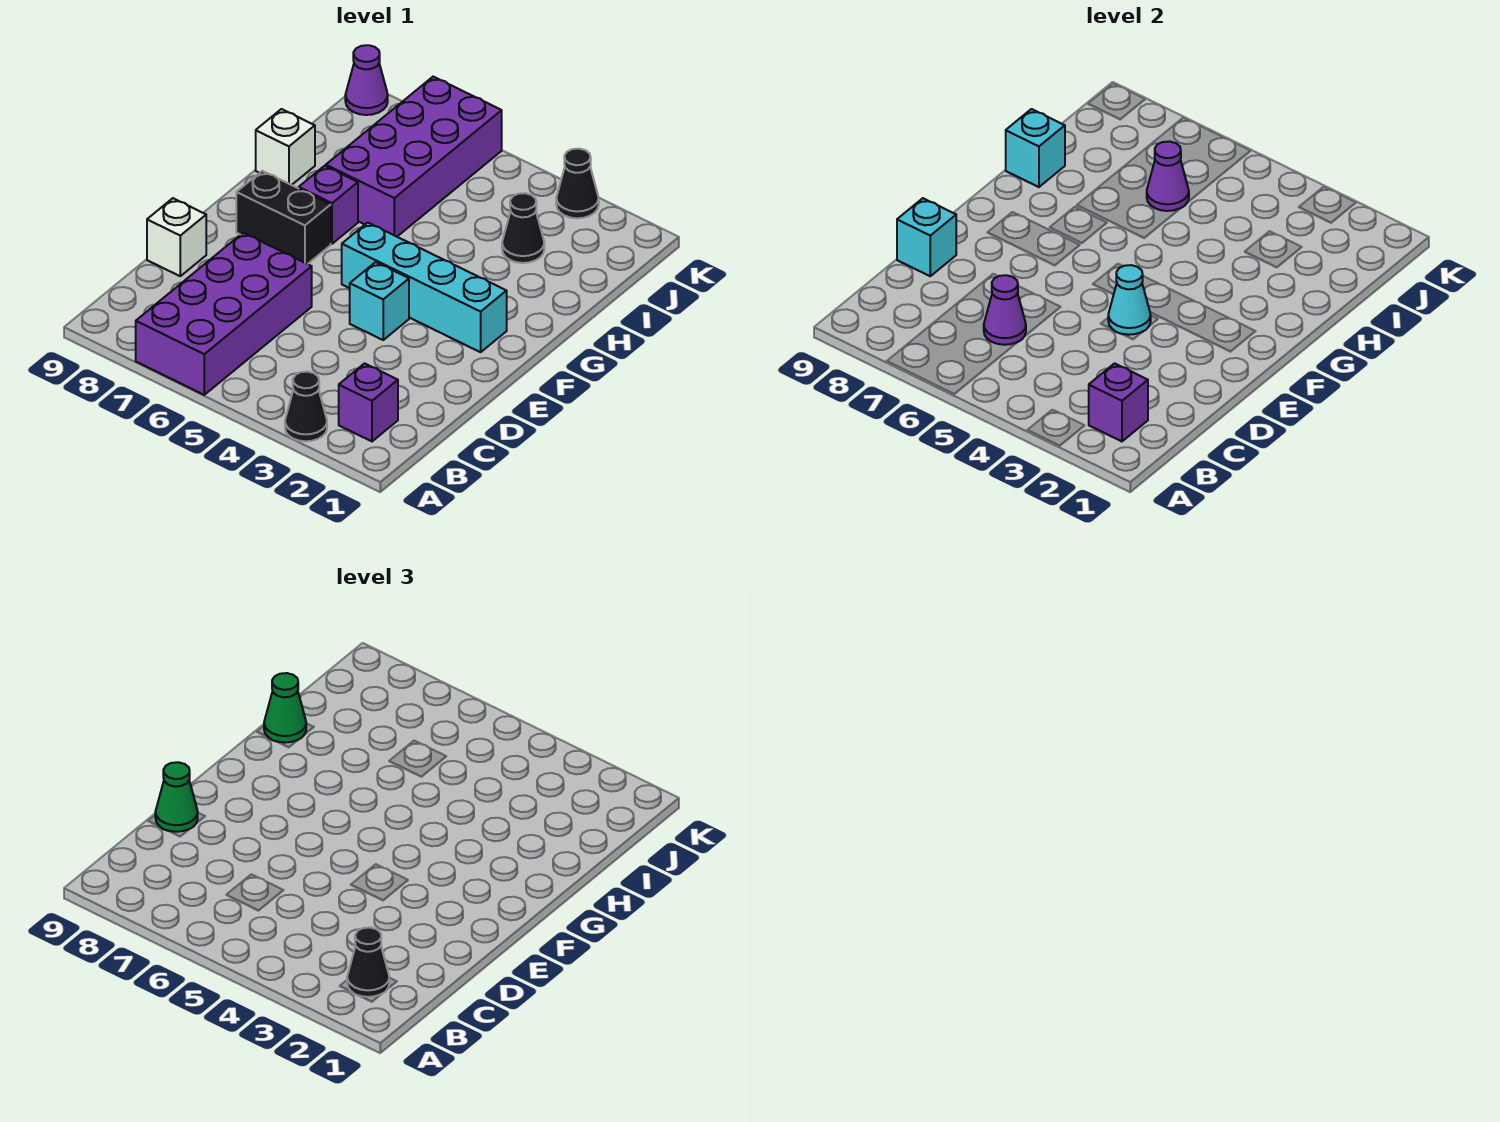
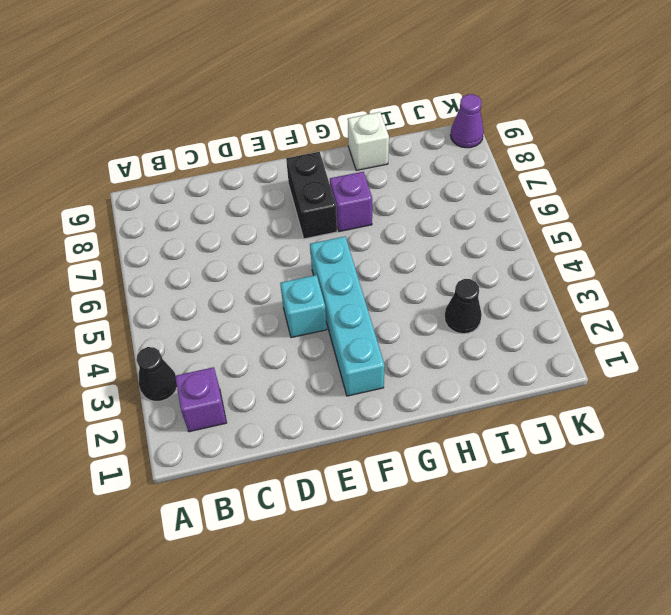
none -> purple brick A6:D7 level 1
none -> white brick D9 level 1
none -> purple brick H6:K7 level 1

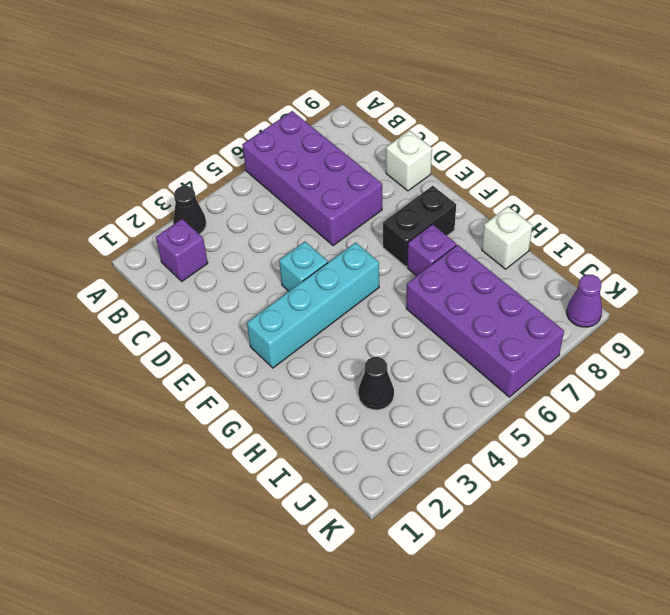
none -> black cone K3 level 1
none -> purple brick B2 level 2
none -> purple cone C6 level 2

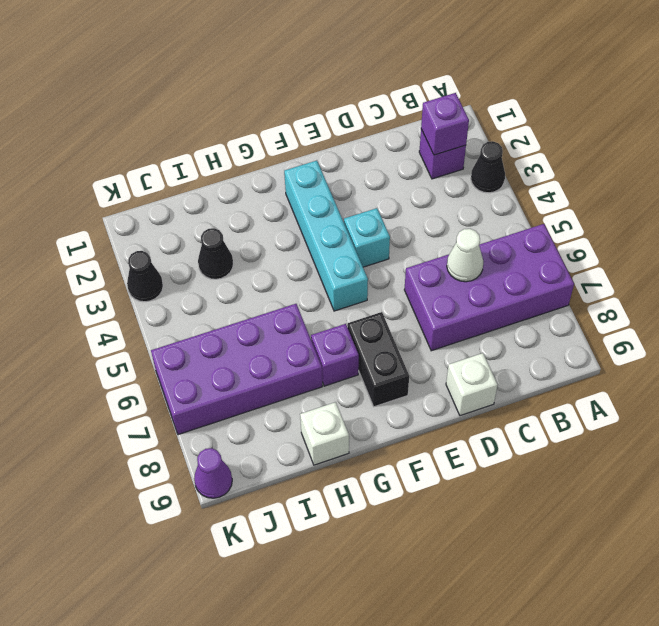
white cone C6 level 2 -> purple cone C6 level 2
none -> cyan brick D9 level 2
none -> cyan cone E4 level 2
none -> cyan brick H9 level 2

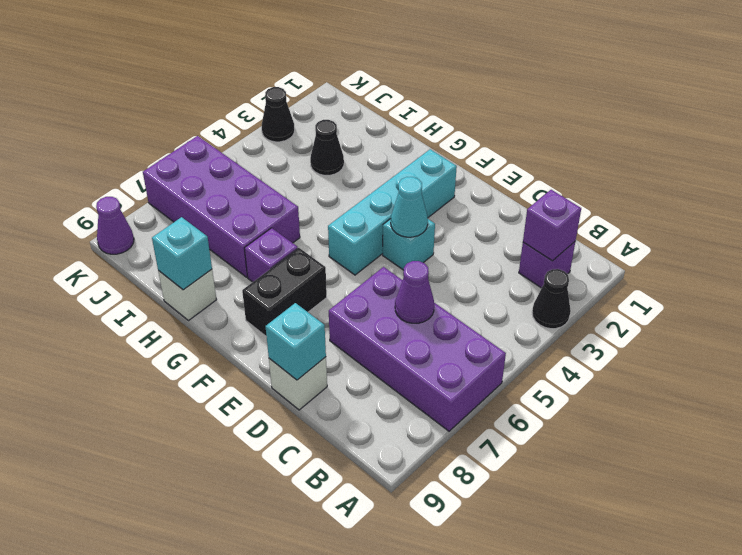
none -> purple cone I6 level 2
none -> black cone B2 level 3
none -> green cone D9 level 3

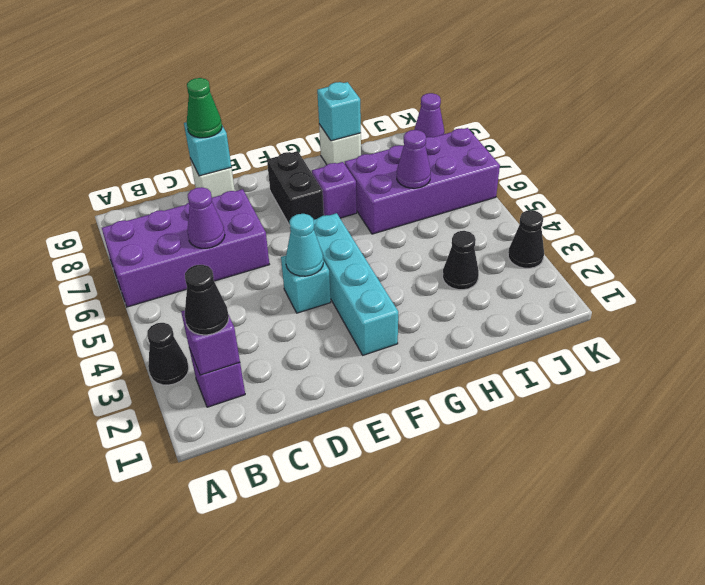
none -> green cone H9 level 3

